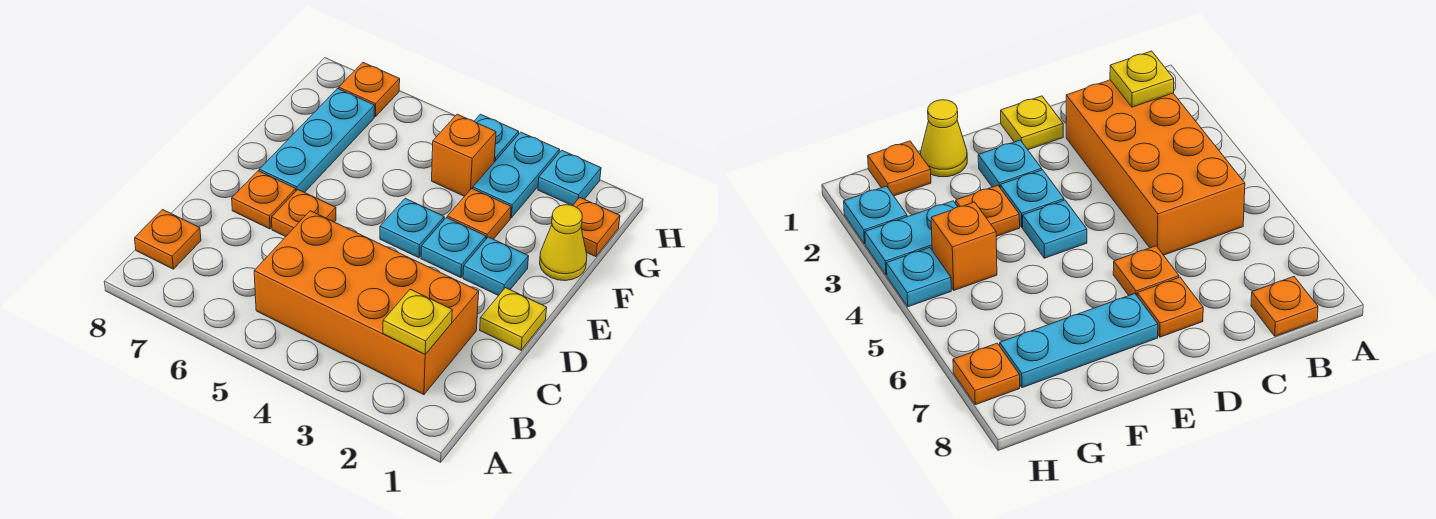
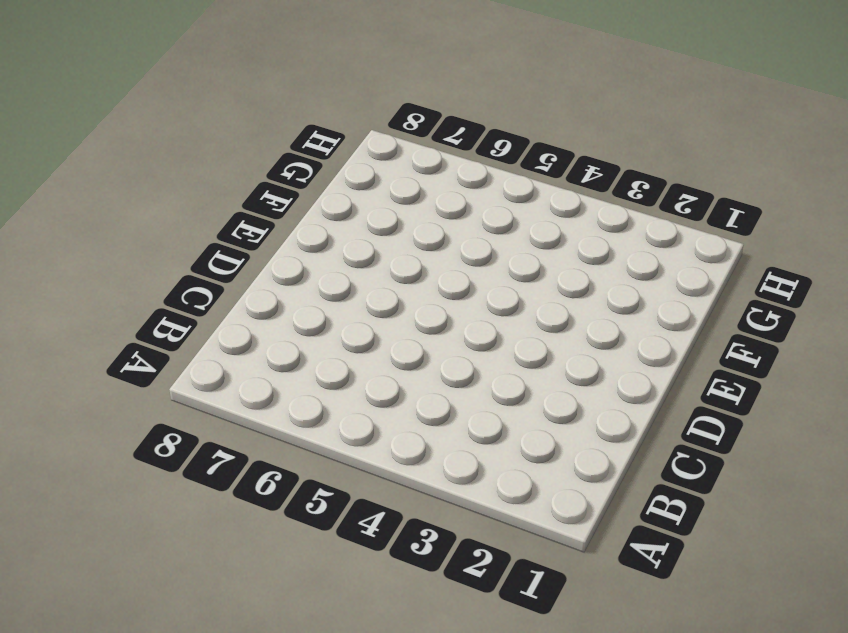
none -> orange brick B2:C5 level 1
none -> orange plate B8 level 1
none -> yellow plate D1 level 1

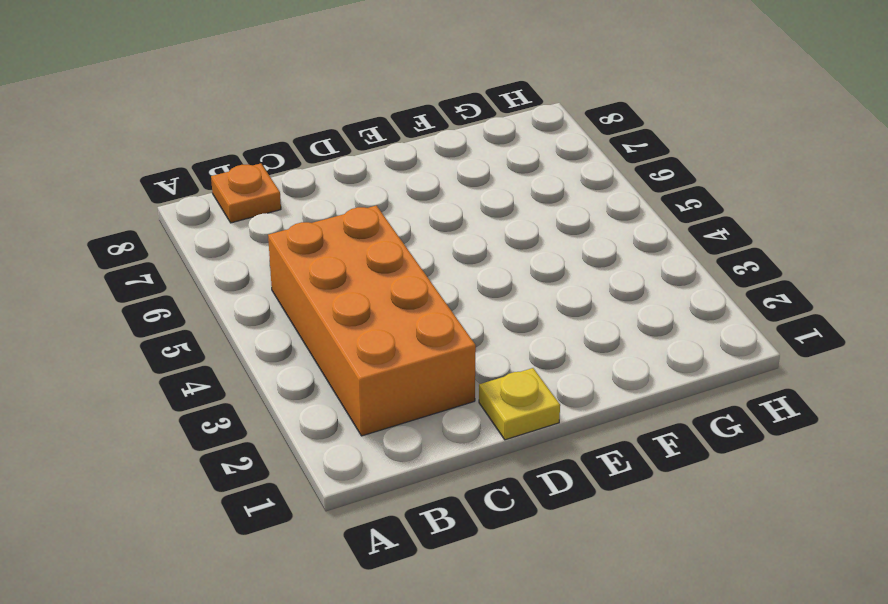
none -> orange plate D6 level 1
none -> orange plate D7 level 1
none -> cyan plate E2 level 1

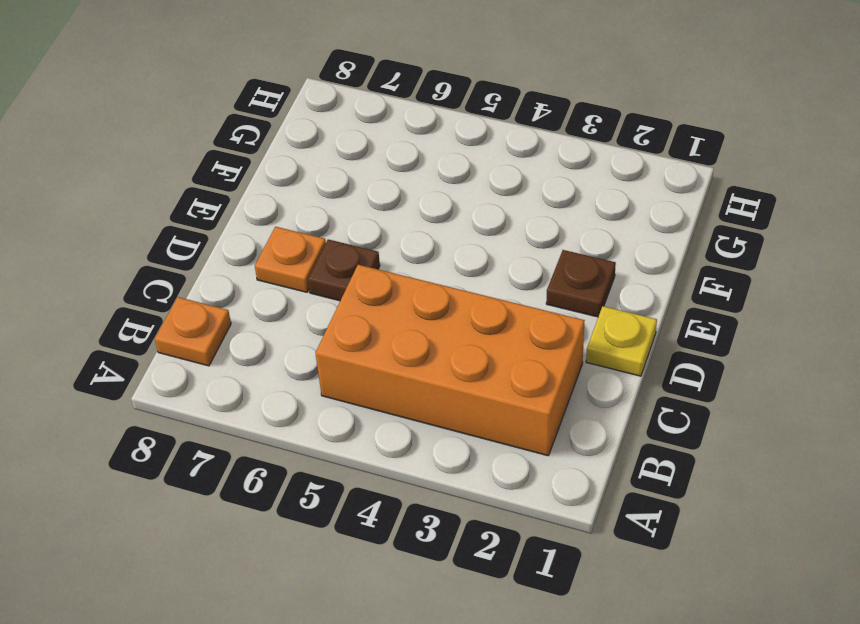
brown plate D6 level 1 -> orange plate D6 level 1
brown plate E2 level 1 -> cyan plate E2 level 1
none -> cyan plate E3 level 1
none -> cyan plate E4 level 1
none -> cyan plate E7:G7 level 1

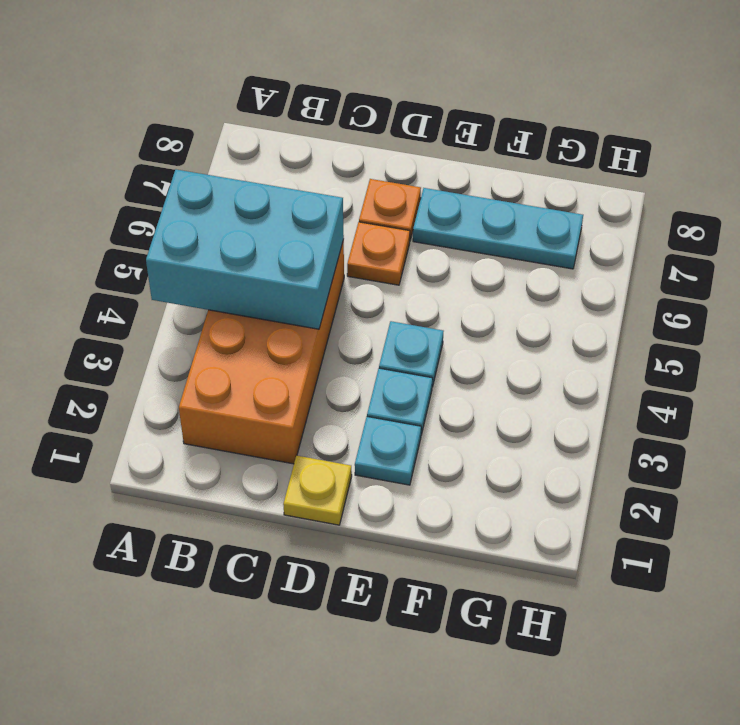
cyan brick A4:C5 level 2 -> none
none -> orange plate B8 level 1
none -> yellow cone F1 level 1
none -> orange plate F3 level 1

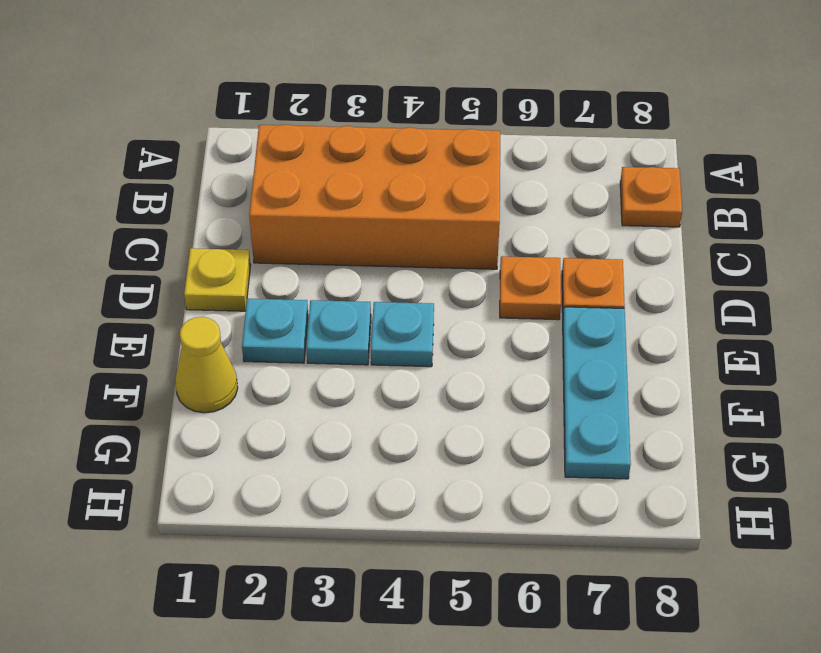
none -> orange plate F3 level 1
none -> orange plate G1 level 1
none -> cyan plate G3:H3 level 1

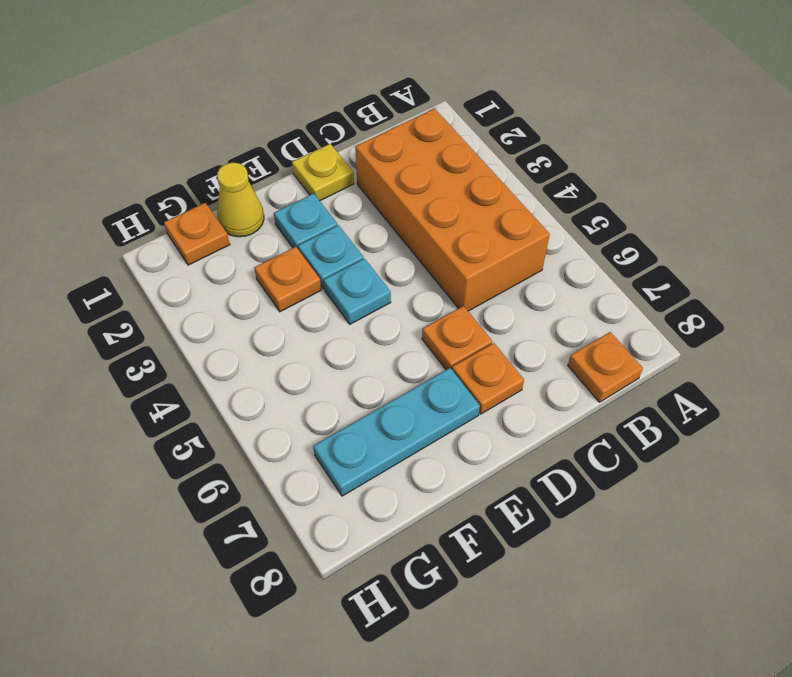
none -> cyan plate G3:H3 level 1
none -> orange brick G4 level 1
none -> cyan plate H2 level 1

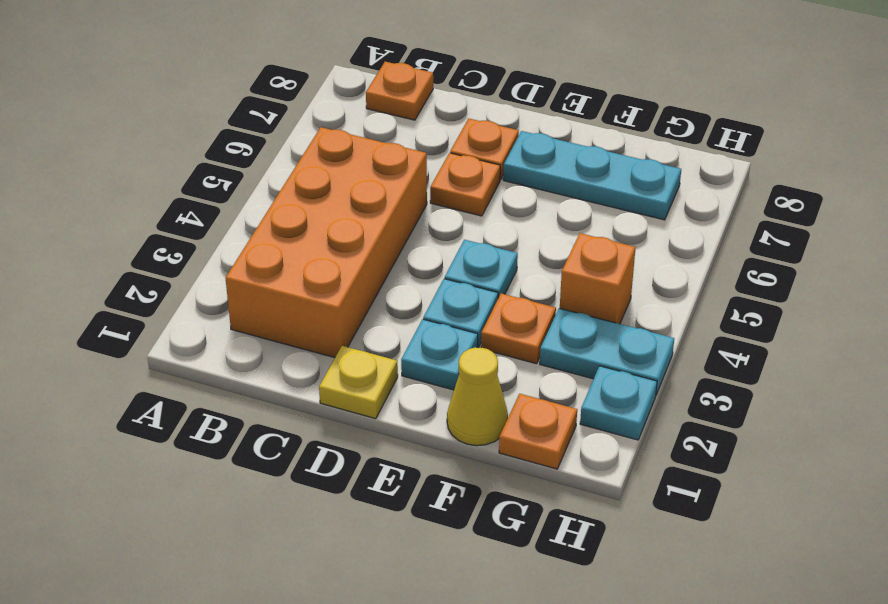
none -> cyan plate H4 level 1
none -> orange plate H7 level 1
none -> yellow plate B2 level 2

